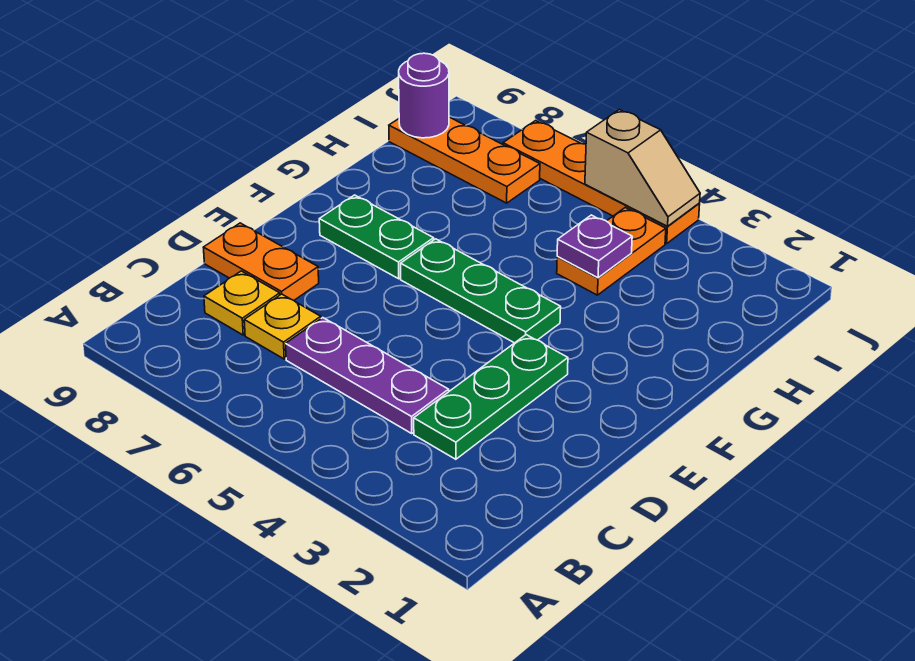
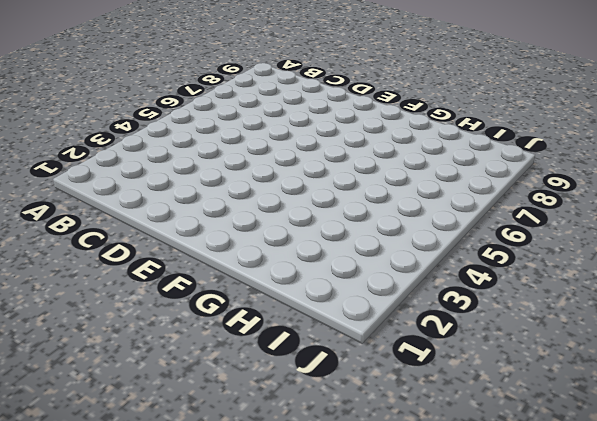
none -> green plate C3:E3 level 1
none -> purple plate C4:C6 level 1
none -> yellow plate C7 level 1

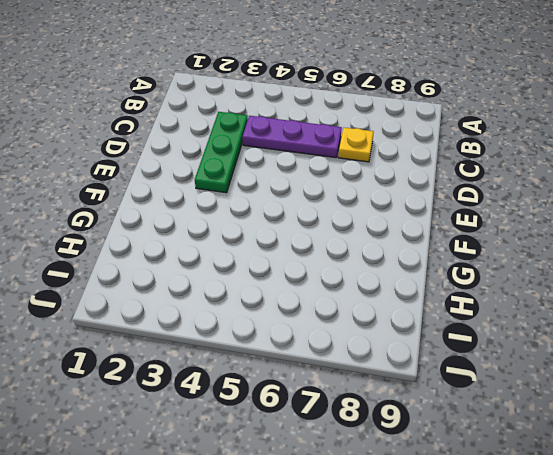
none -> yellow plate C8 level 1
none -> orange plate D8:D9 level 1
none -> green plate F4:F6 level 1

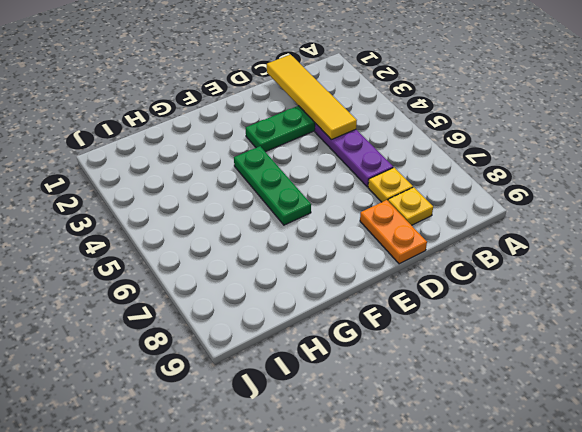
yellow tile C1:C4 level 2 -> none
none -> green plate F7:F8 level 1
none -> orange plate H4:I4 level 1
none -> orange plate I7:I9 level 1

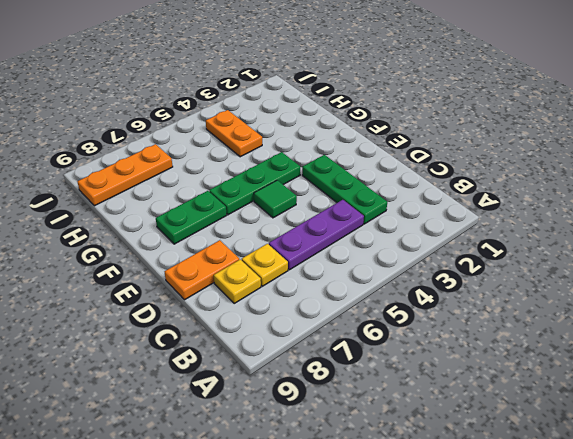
green tile E5 level 1 -> none
none -> orange plate J4:J7 level 1
none -> purple plate H4 level 2
none -> purple round brick I9 level 2

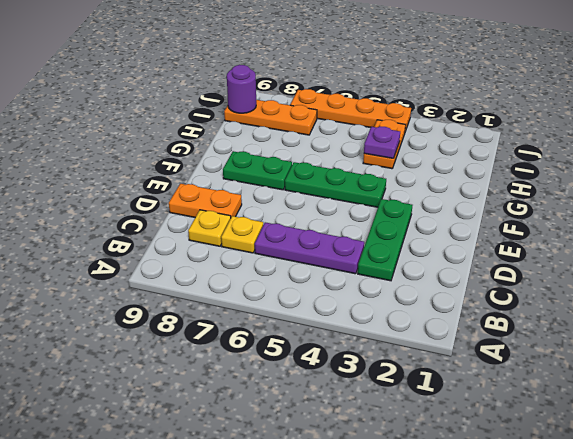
none -> tan slope J4:J5 level 2 top 5

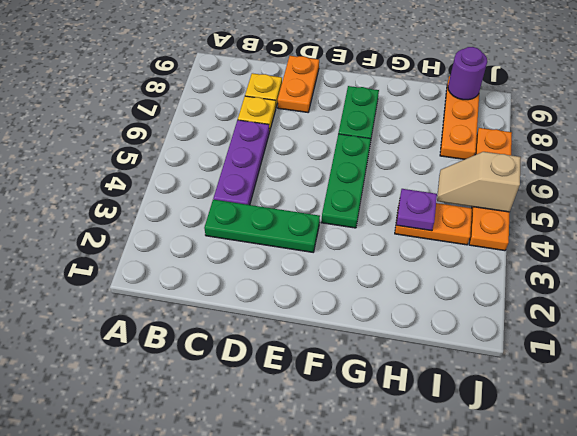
tan slope I5:J5 level 2 top J -> tan slope J4:J5 level 2 top 5

